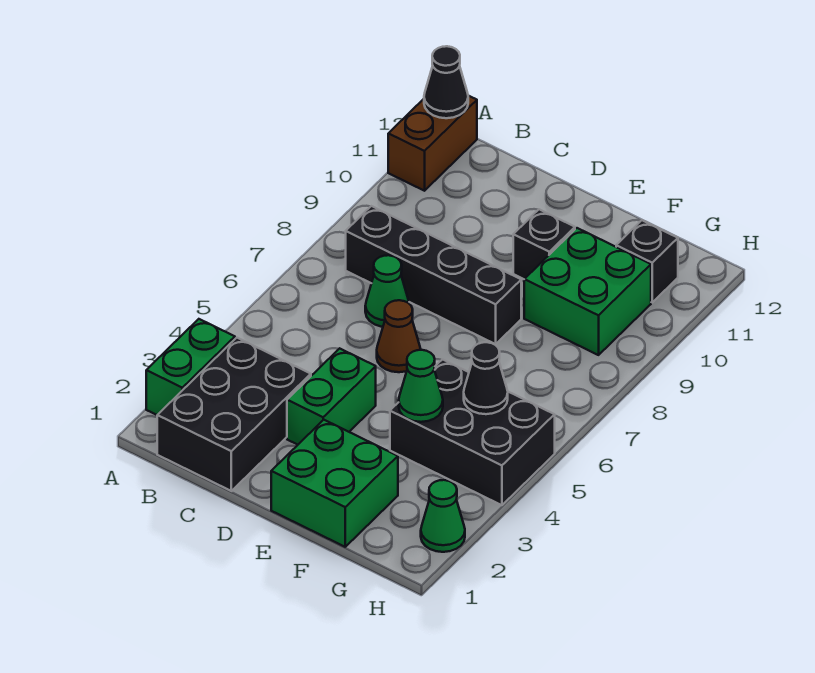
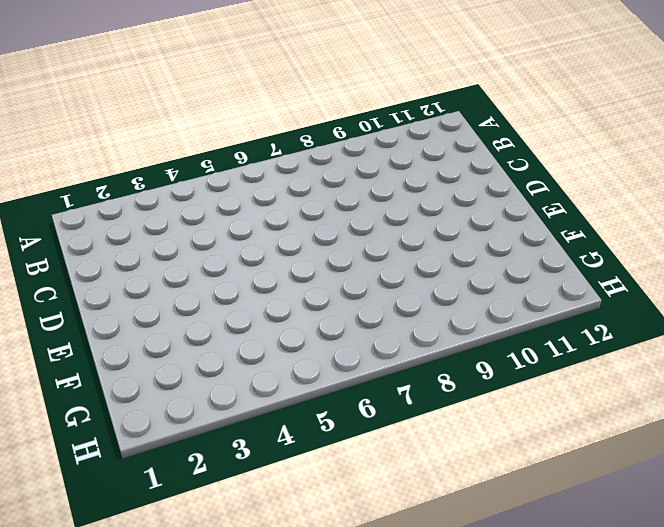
none -> green brick A2:A3 level 1
none -> brown brick A11:A12 level 1
none -> black brick B1:C3 level 1

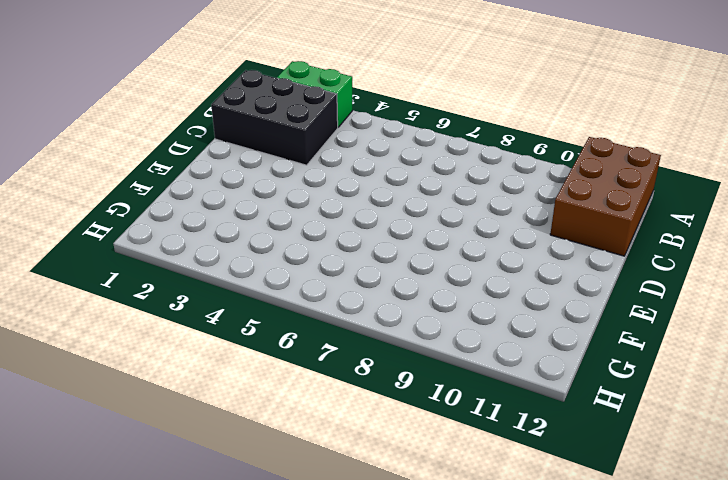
brown brick A11:C12 level 1 -> brown brick A11:A12 level 1
none -> black brick B8:E8 level 1
none -> green cone C7 level 1
none -> green brick D3:D4 level 1

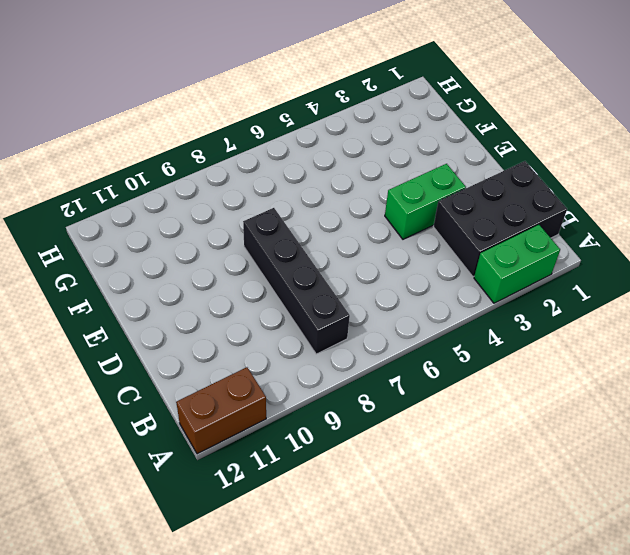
none -> green cone C7 level 1
none -> brown cone D6 level 1
none -> green brick E1:F2 level 1

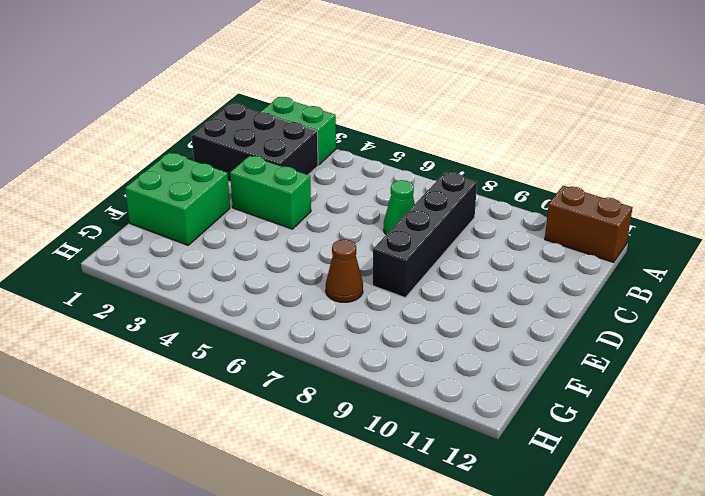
brown cone F7 level 1 -> brown cone D6 level 1
none -> black brick E10 level 1
none -> black brick F4:H5 level 1
none -> green brick F9:G10 level 1

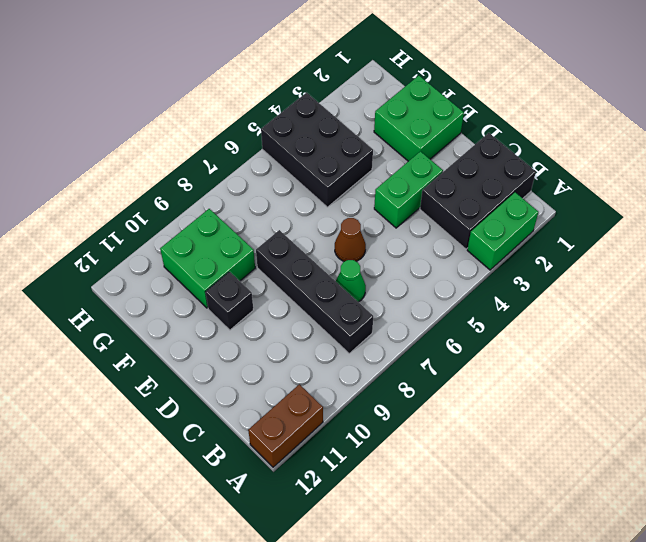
none -> black brick G11 level 1
none -> green cone H2 level 1
none -> black cone A12 level 2

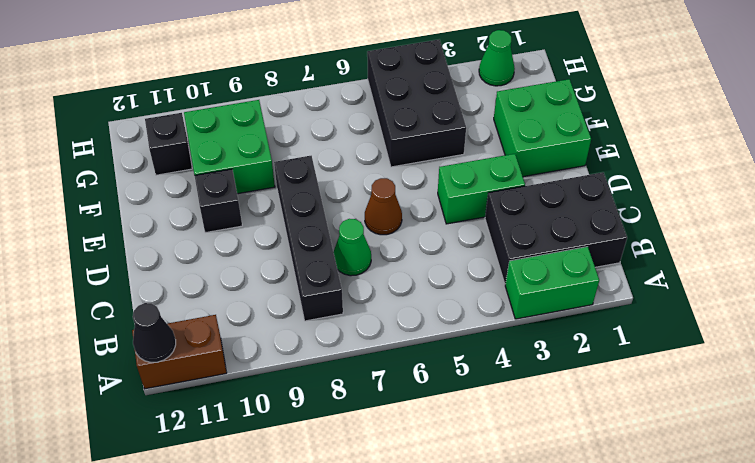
none -> green cone F4 level 2
none -> black cone G5 level 2

